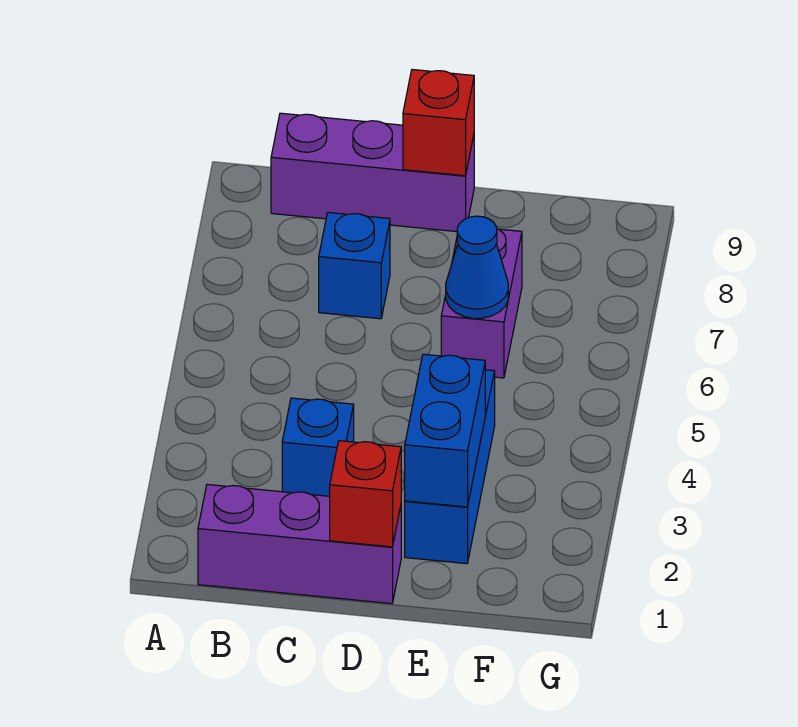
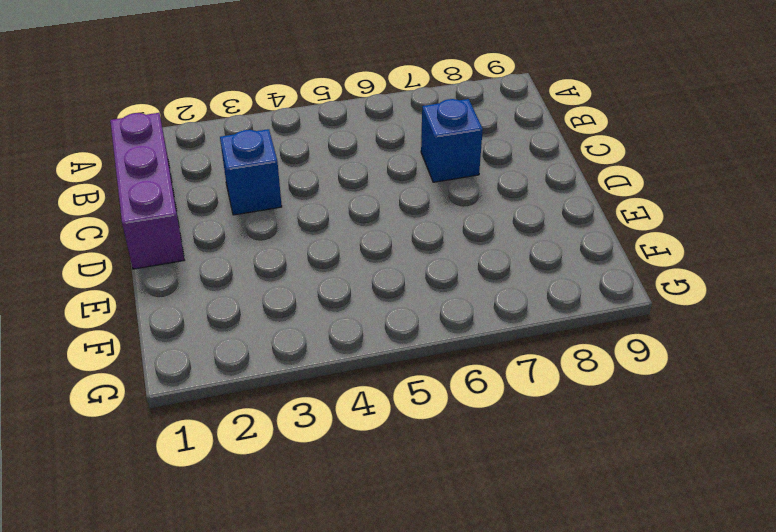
none -> purple brick B9:D9 level 1
none -> blue brick E2:E4 level 1

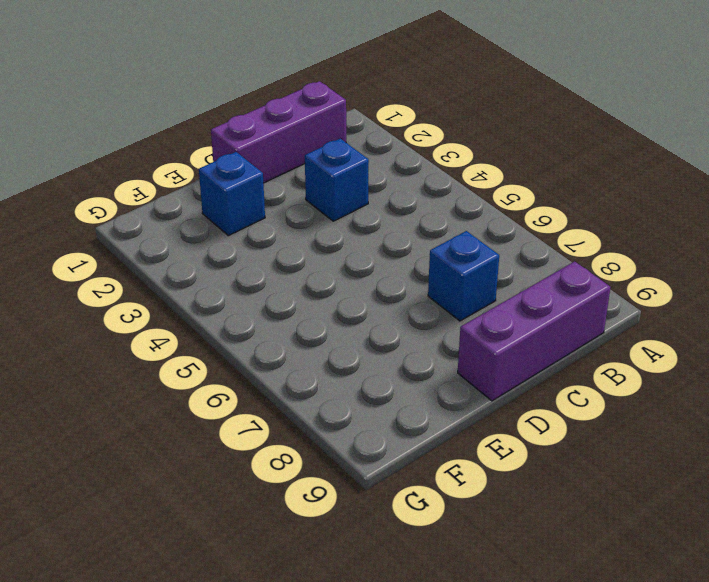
blue brick E2 level 1 -> blue brick E2:E4 level 1
none -> purple brick E6:E7 level 1
none -> red brick D1 level 2

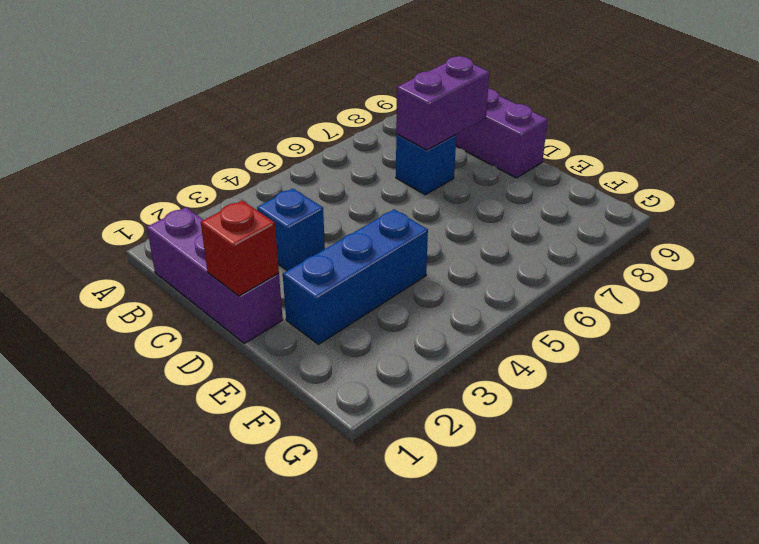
purple brick C7:C8 level 2 -> purple brick E6:E7 level 1
none -> red brick D9 level 2
none -> blue brick E2:E3 level 2

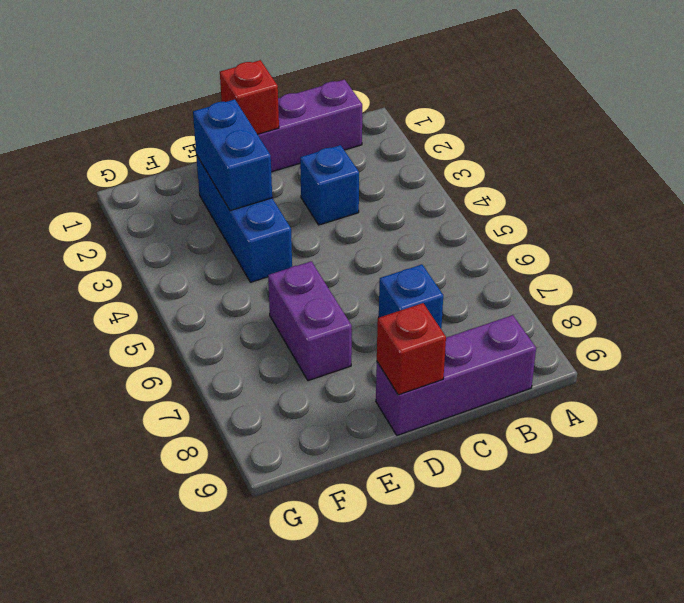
none -> blue cone E6 level 2

